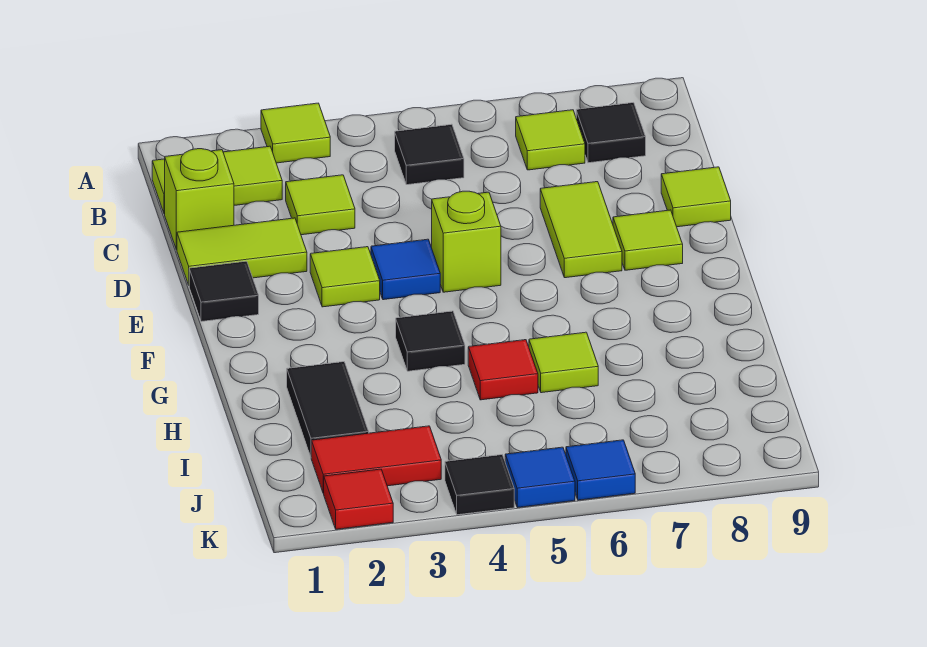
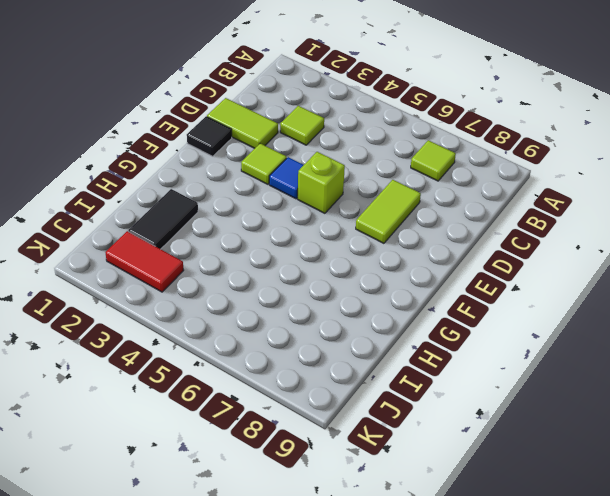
none -> lime tile A3 level 1
none -> lime tile B1:B2 level 1
none -> black tile B5 level 1

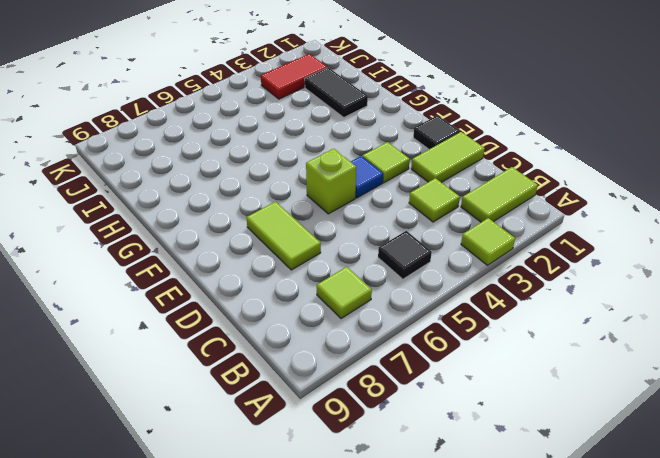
none -> black tile B8 level 1
none -> lime brick C1 level 1
none -> lime tile D9 level 1

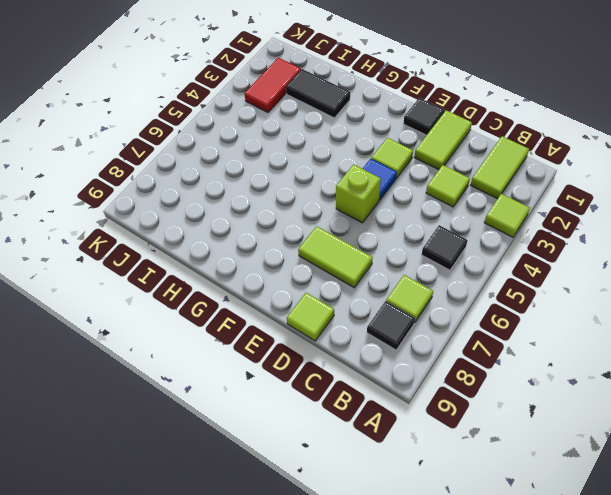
none -> lime brick C1 level 1
none -> lime tile E8 level 1
none -> black tile G4 level 1

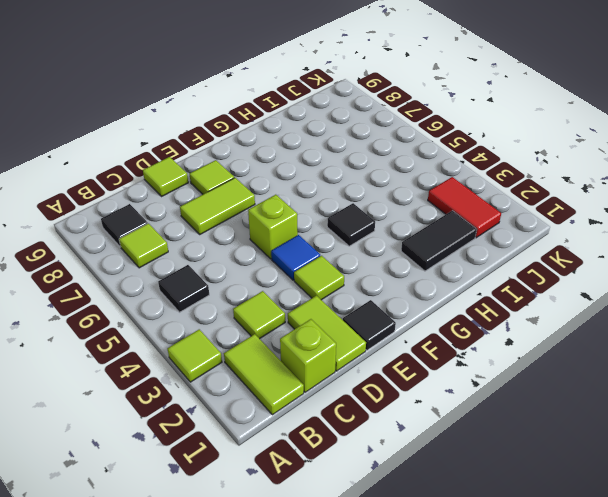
none -> red tile H5 level 1
none -> lime tile H6 level 1
none -> red tile K2 level 1

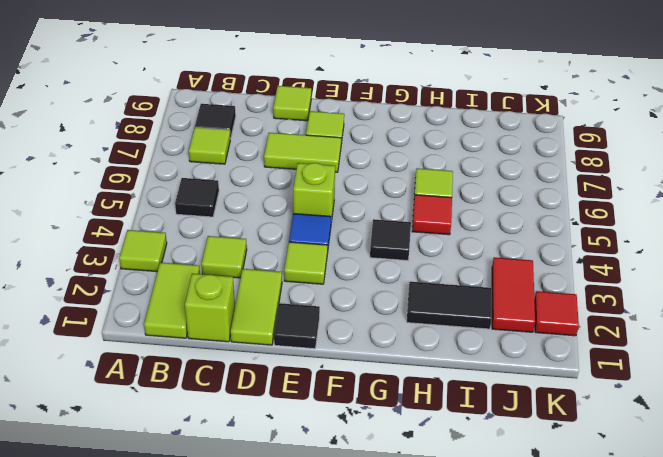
none -> black tile K4 level 1
none -> blue tile K5 level 1
none -> blue tile K6 level 1

